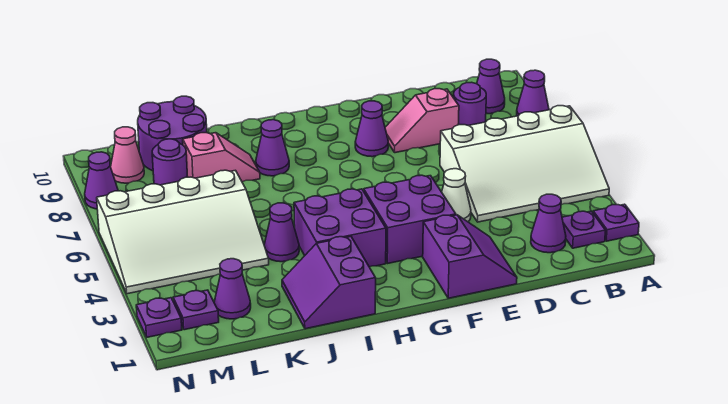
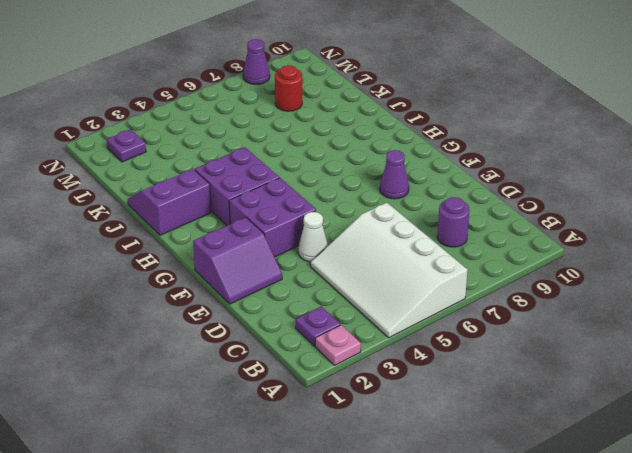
pink plate A2 level 1 -> purple plate A2 level 1
red round brick L8 level 1 -> purple round brick L8 level 1
none -> purple cone A8 level 1
none -> purple cone B9 level 1
none -> purple cone C2 level 1

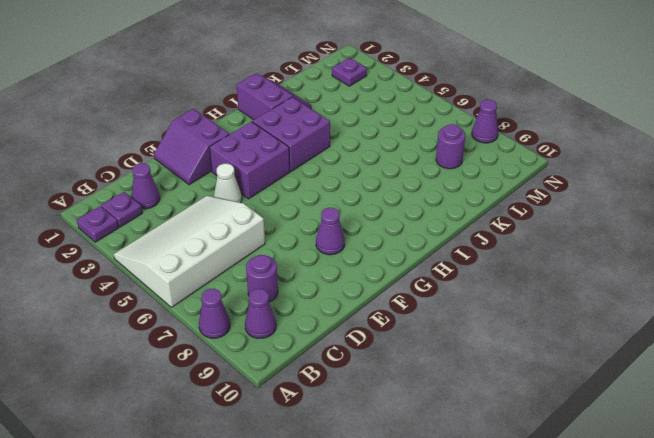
none -> pink slope D8:E8 level 1 top D
none -> purple cone I8 level 1
none -> purple cone J4 level 1

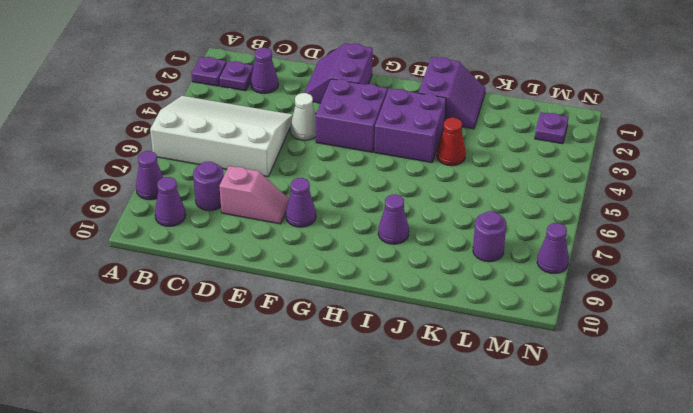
red cone J4 level 1 -> purple cone J4 level 1
none -> pink slope J8:K8 level 1 top K
none -> white slope K4:N6 level 1 top 6
none -> purple round brick K9:L10 level 1

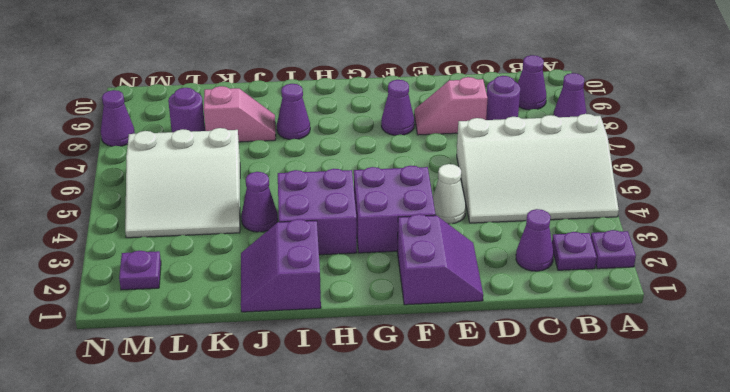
white slope K4:M6 level 1 top 6 -> white slope K4:N6 level 1 top 6
none -> purple round brick K9:L10 level 1
none -> purple cone L2 level 1
none -> pink cone M9 level 1

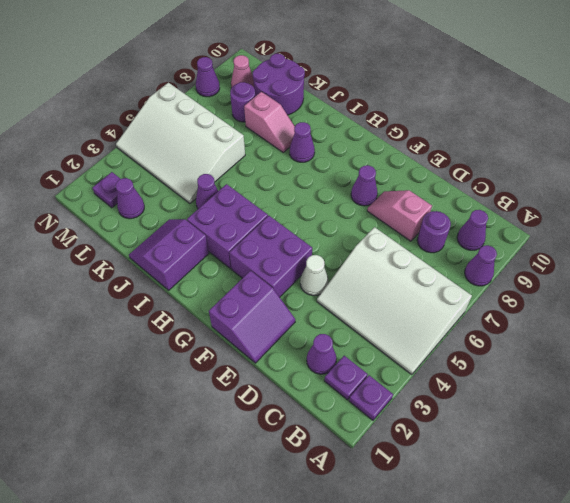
none -> purple plate N2 level 1

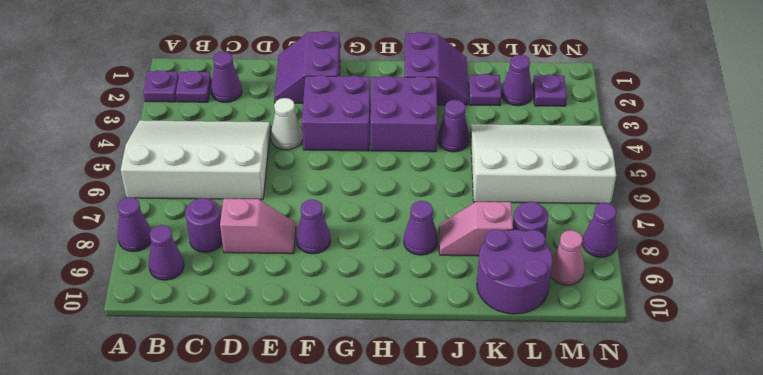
purple plate K2 level 1 -> purple plate N2 level 1

